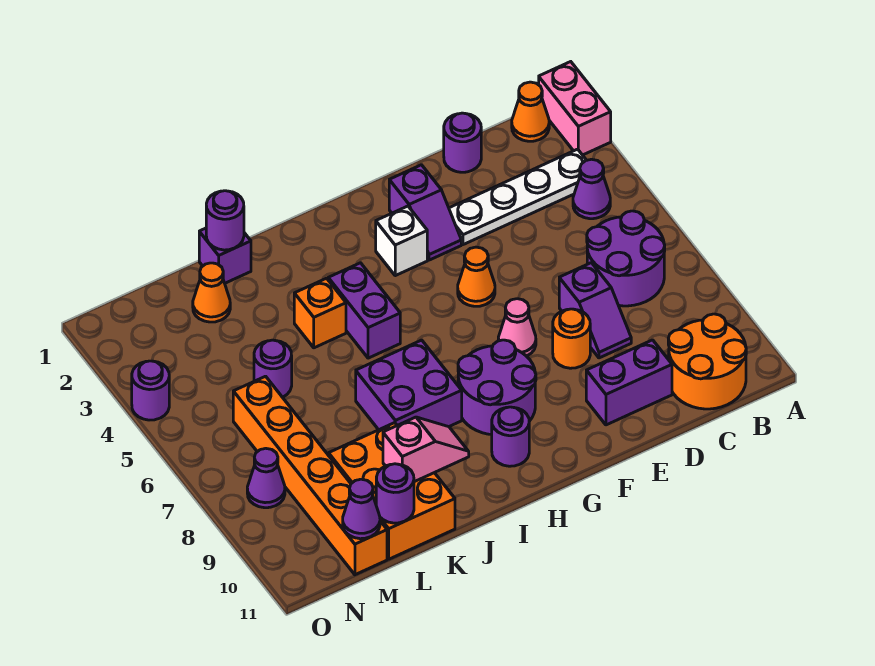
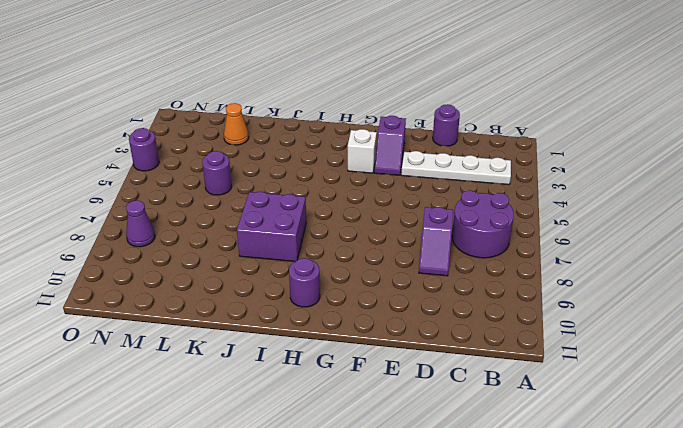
none -> pink brick A1:A2 level 1
none -> orange cone B1 level 1
none -> purple cone B4 level 1
none -> orange round brick B10:C11 level 1

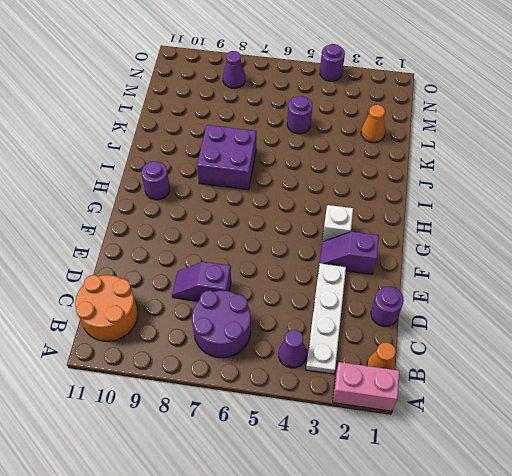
none -> purple brick D10:E10 level 1
none -> orange round brick E8 level 1
none -> orange cone F5 level 1
none -> pink cone F7 level 1

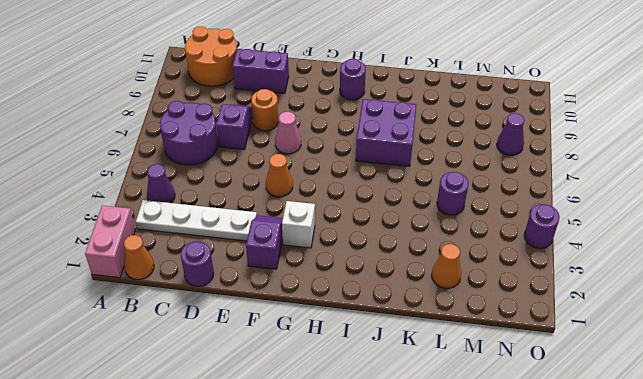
none -> purple round brick G8:H9 level 1
none -> purple brick I4:I5 level 1
none -> orange brick J4 level 1
none -> purple brick K1 level 1

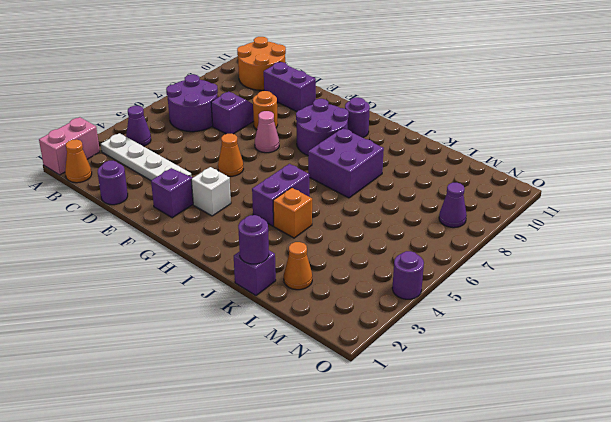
none -> orange brick K9:L11 level 1
none -> purple round brick L5 level 1
none -> orange brick M6:M11 level 1
none -> pink slope J10:K10 level 2 top K

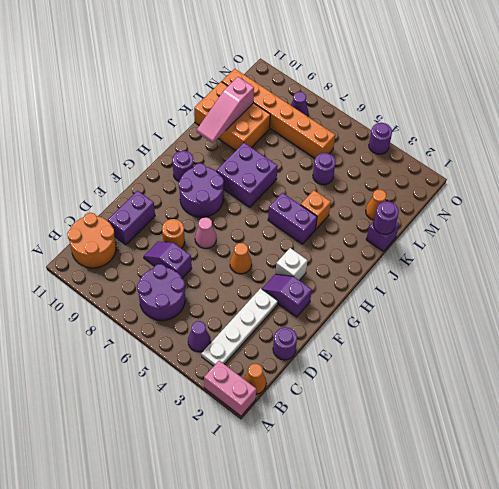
pink slope J10:L10 level 2 top L -> pink slope J10:K10 level 2 top K
none -> purple round brick L11 level 2
none -> purple cone M11 level 2

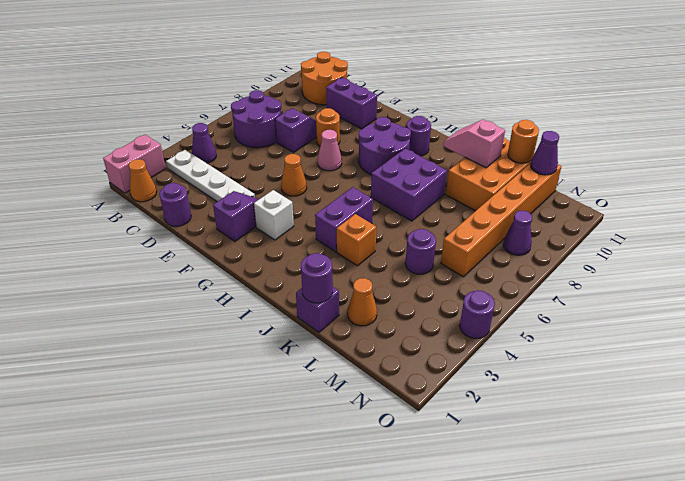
orange round brick L11 level 2 -> purple round brick L11 level 2

